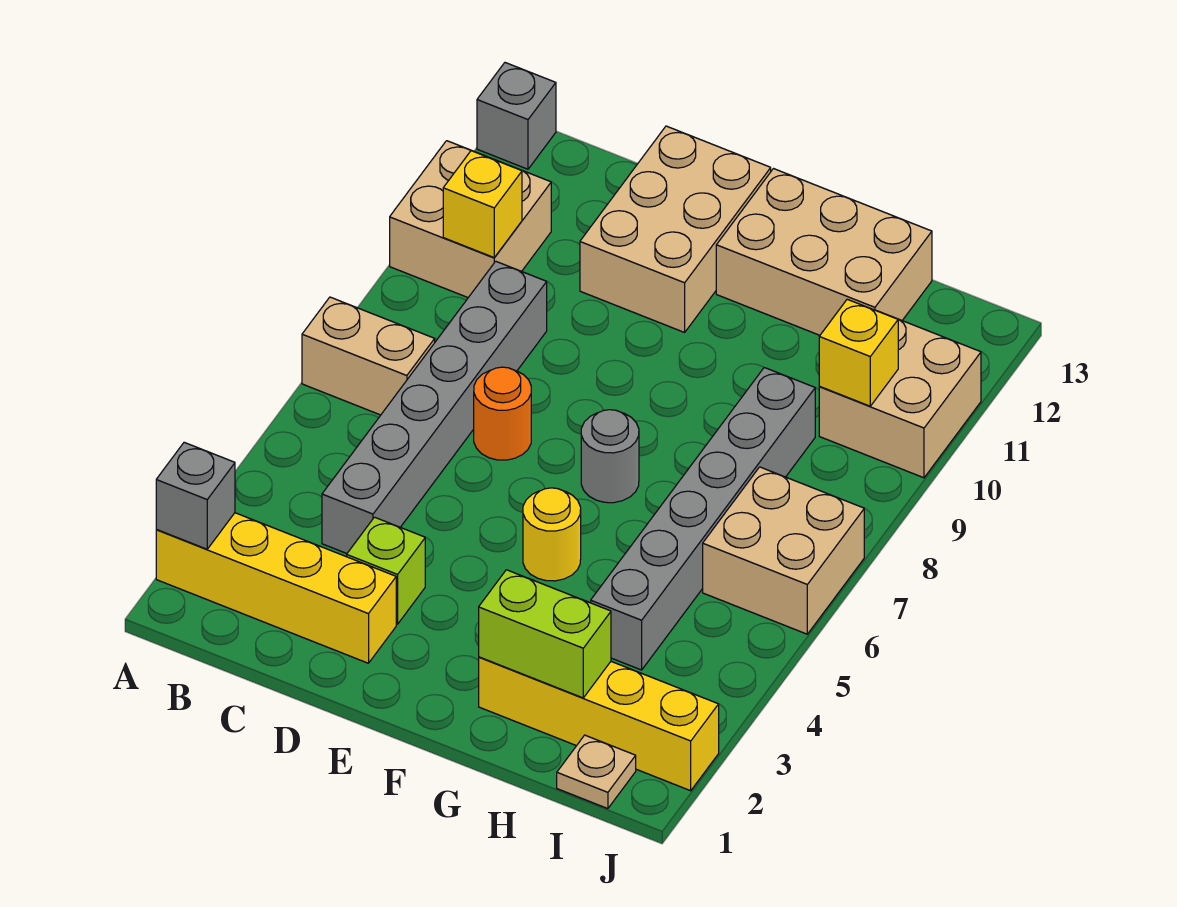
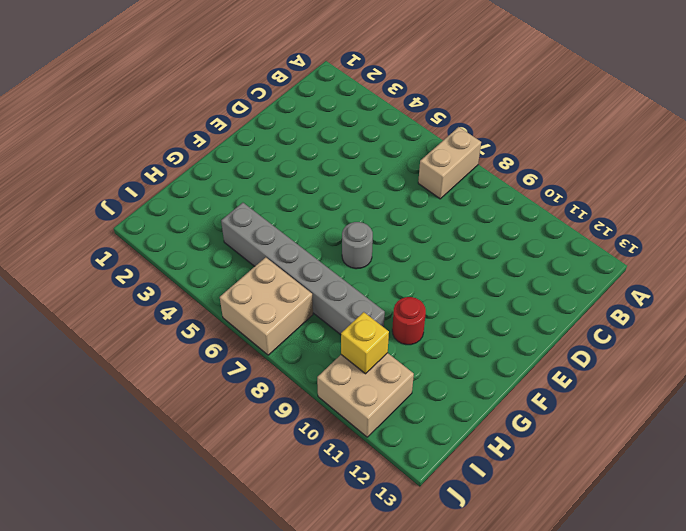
red round brick G10 level 1 -> none
none -> yellow brick A2:D2 level 1
none -> tan brick A10:B11 level 1
none -> grey brick A13 level 1

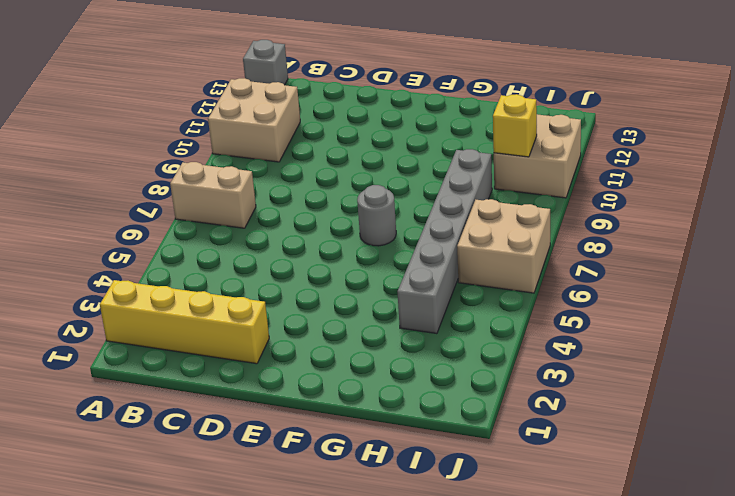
none -> grey brick C4:C9 level 1
none -> lime brick D3 level 1
none -> orange round brick D7 level 1

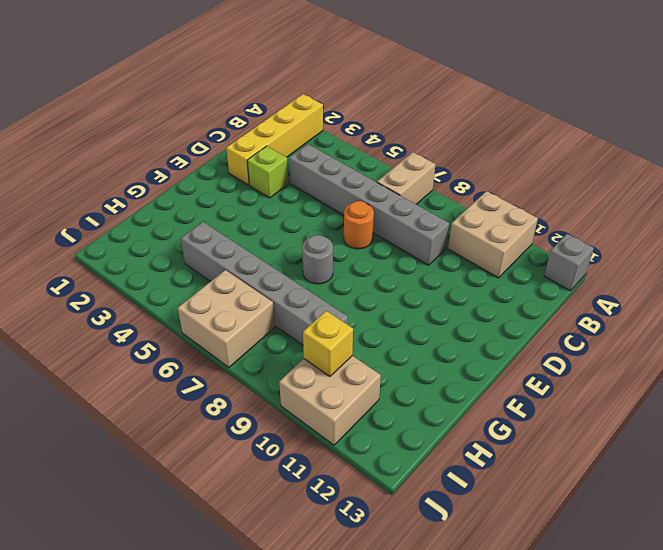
none -> tan brick D11:E13 level 1
none -> yellow round brick F5 level 1
none -> tan brick F12:H13 level 1

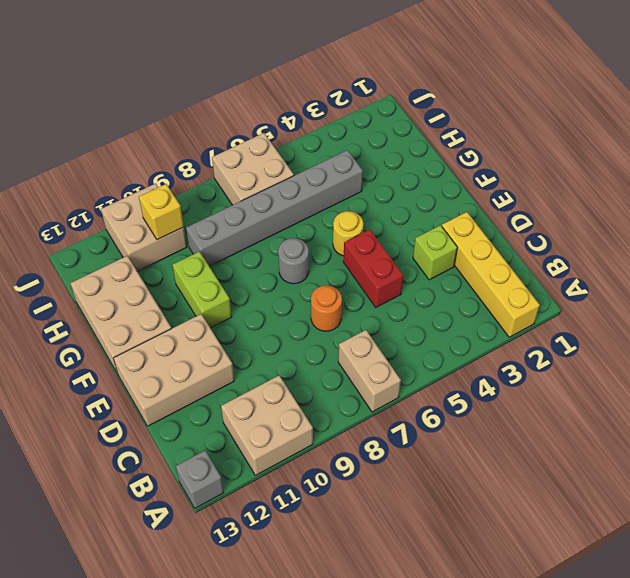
red brick D5:E5 level 1 -> none
lime brick F10:G10 level 1 -> lime brick G2:H2 level 2
none -> grey brick C4:C9 level 1
none -> yellow brick G2:J2 level 1
none -> tan plate I1 level 1

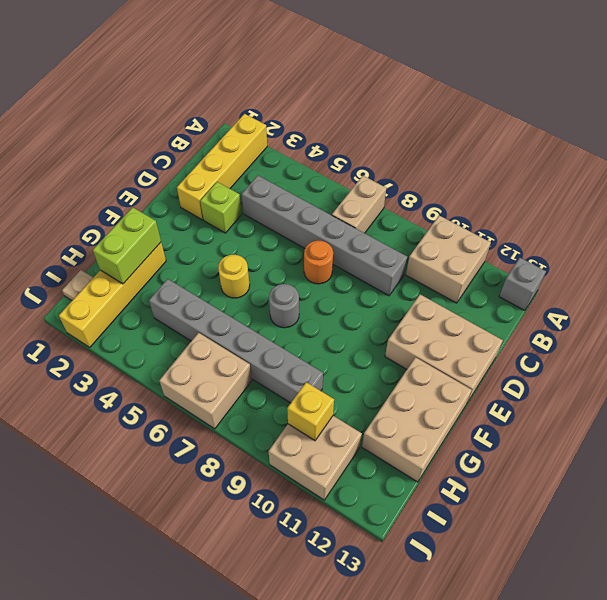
none -> grey brick A2 level 2
none -> yellow brick B10 level 2

